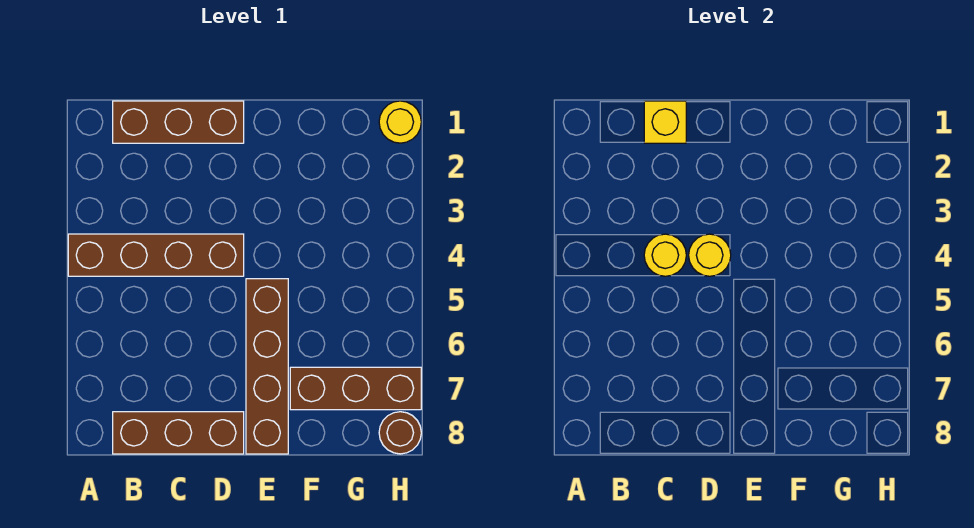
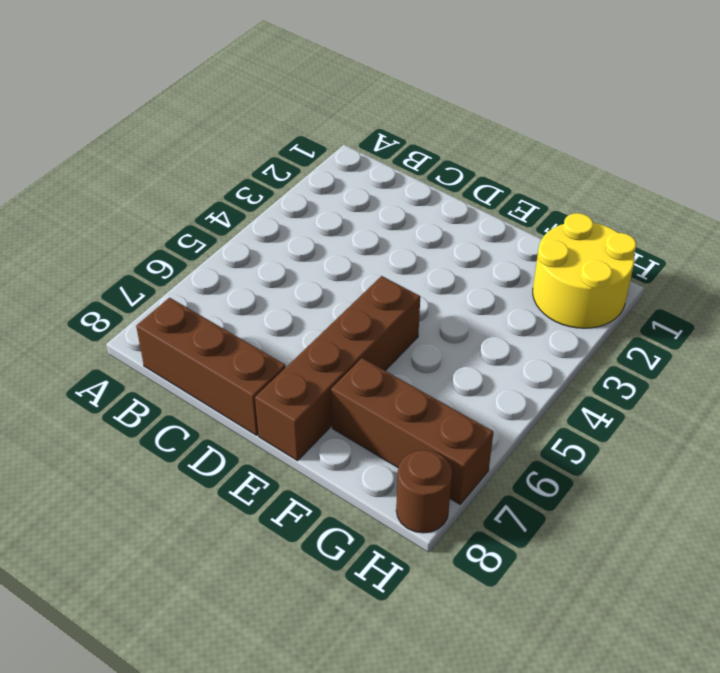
yellow round brick G1:H2 level 1 -> yellow round brick H1 level 1
none -> brown brick A4:D4 level 1
none -> brown brick B1:D1 level 1

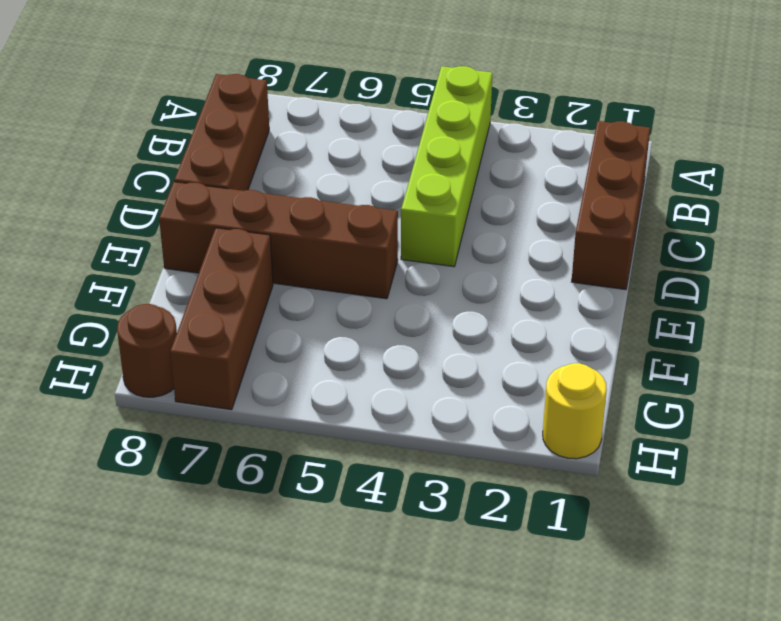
lime brick A4:D4 level 1 -> brown brick A4:D4 level 1
none -> yellow brick C1 level 2
none -> yellow round brick C4 level 2

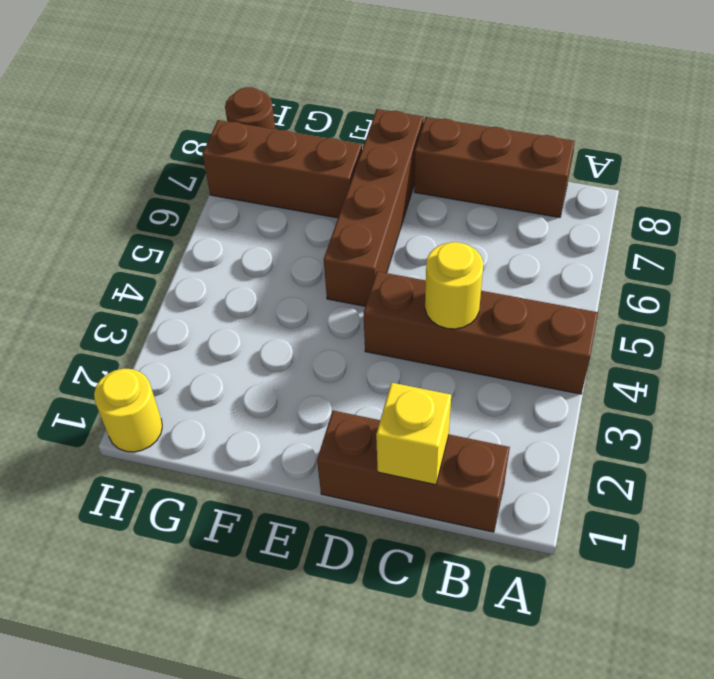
none -> yellow round brick D4 level 2

